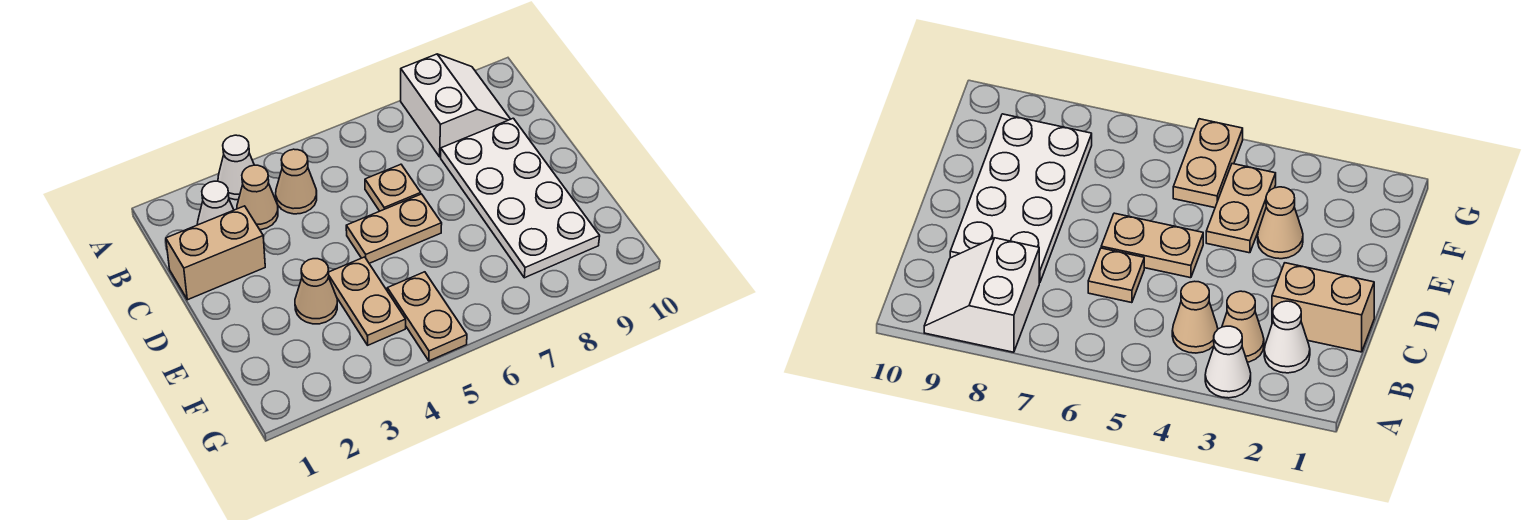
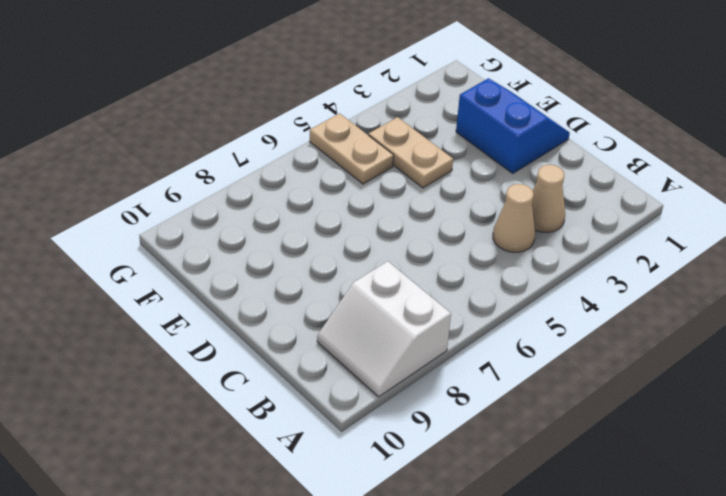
blue slope D1:E2 level 1 top 2 -> none
none -> white cone A3 level 1
none -> white cone B2 level 1
none -> tan brick C1:C2 level 1

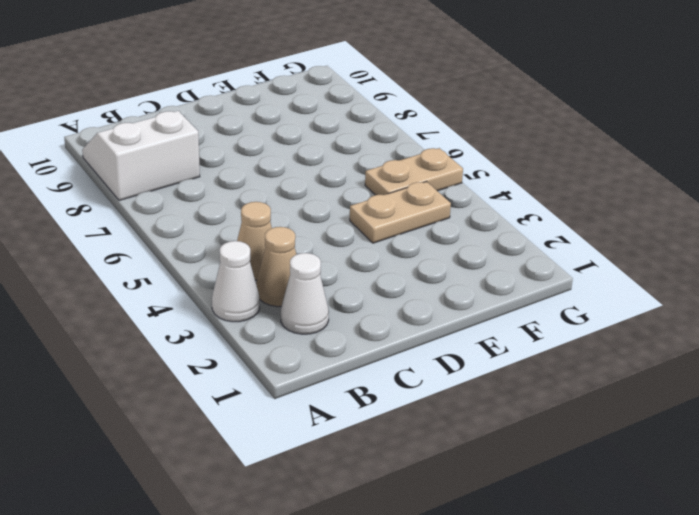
none -> tan brick C1:C2 level 1
none -> tan plate C6 level 1
none -> white plate C8:F9 level 1

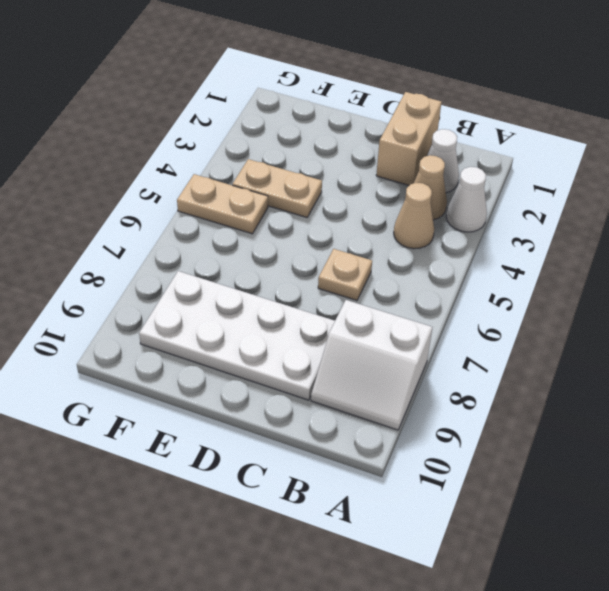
none -> tan plate D5:D6 level 1
none -> tan cone E3 level 1

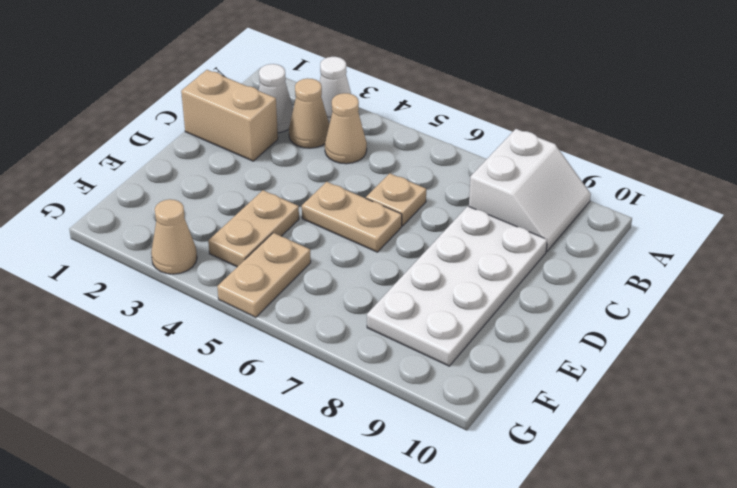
tan cone G3 level 1 -> tan cone E3 level 1

